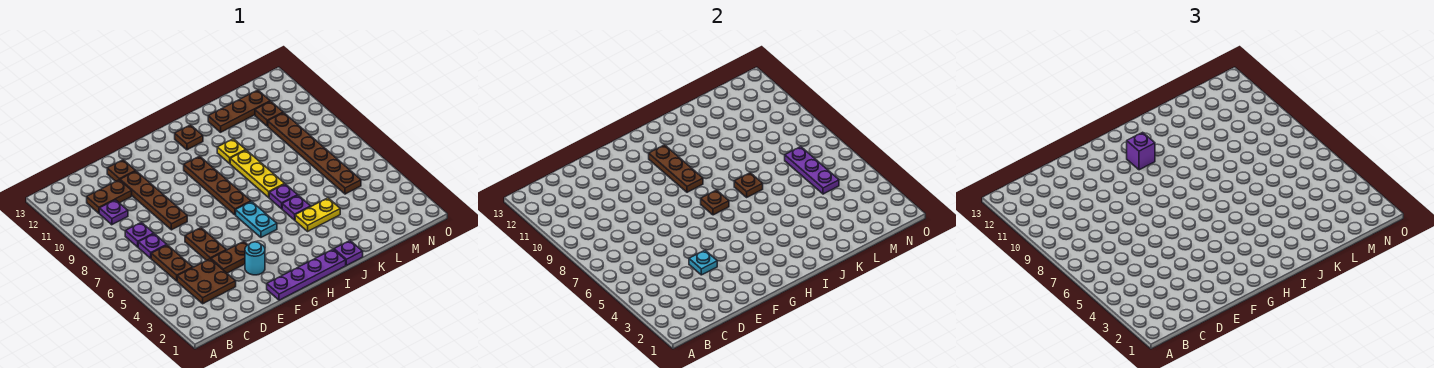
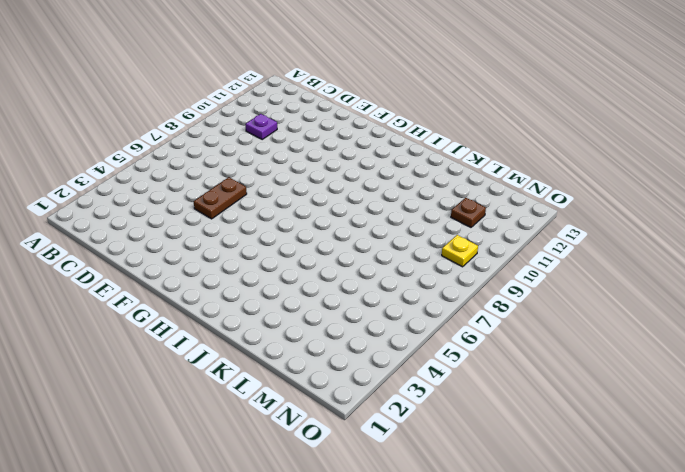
yellow plate N9 level 1 -> yellow plate J10 level 1
none -> brown plate C3:D4 level 1
none -> brown plate C5:C6 level 1
none -> purple plate C7 level 1
none -> purple plate C8 level 1

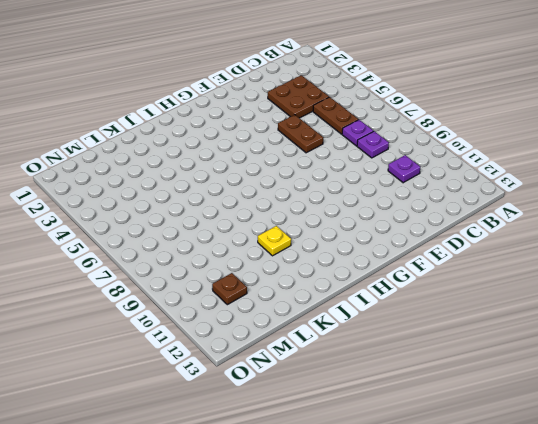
none -> brown plate C11:D11 level 1
none -> brown plate E4:F4 level 1
none -> brown plate E8:E11 level 1
none -> brown plate E12 level 1

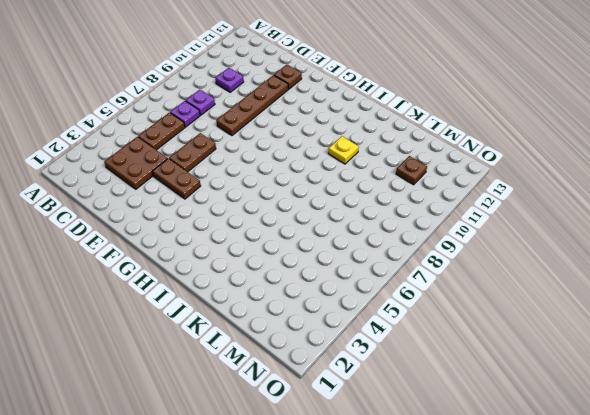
none -> brown plate C11:D11 level 1
none -> purple plate F1:I1 level 1
none -> cyan round brick F3 level 1
none -> cyan plate H5:H6 level 1

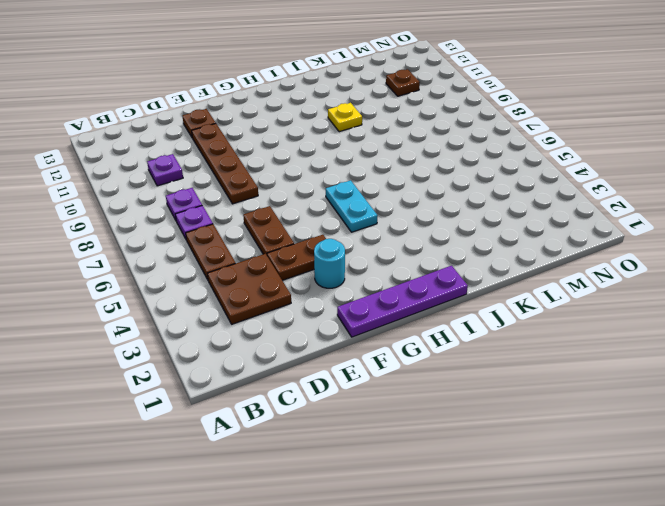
none -> brown plate C11:D11 level 1
none -> brown plate H7:H10 level 1
none -> brown plate I12 level 1
none -> purple plate J1 level 1

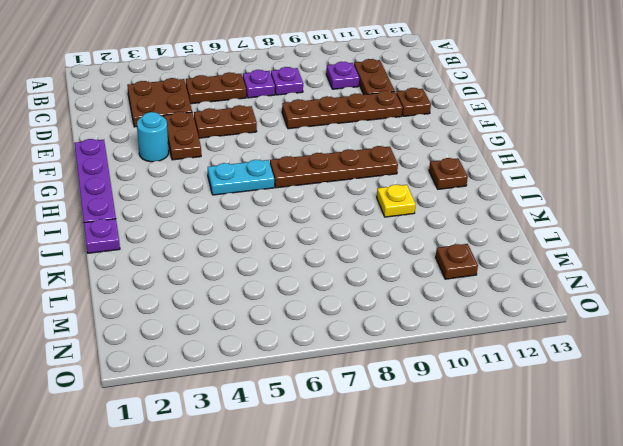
none -> yellow plate J4:K4 level 1
none -> purple plate J5 level 1
none -> purple plate J6 level 1
none -> yellow plate J7:J9 level 1

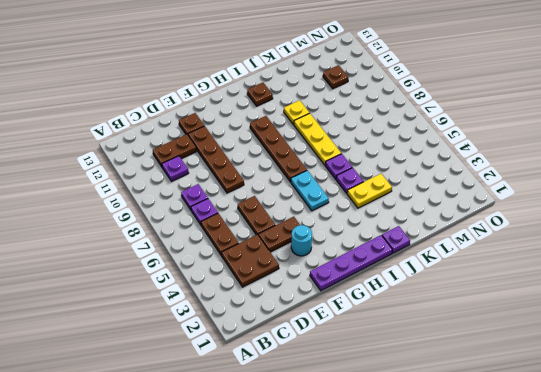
none -> brown plate K12:M12 level 1
none -> brown plate M5:M10 level 1
none -> cyan plate E4 level 2
none -> brown plate H7 level 2

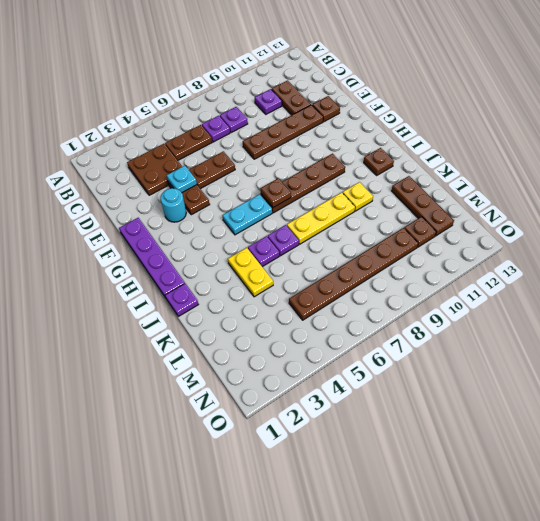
none -> brown plate H9:H11 level 2
none -> brown plate J7 level 2
none -> purple plate M5:M7 level 2
none -> purple brick H11 level 3

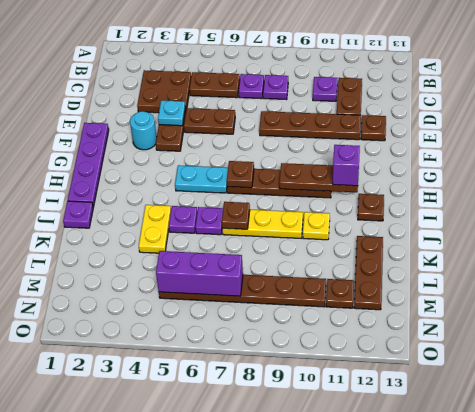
purple brick M5:M7 level 2 -> purple plate M5:M7 level 2

